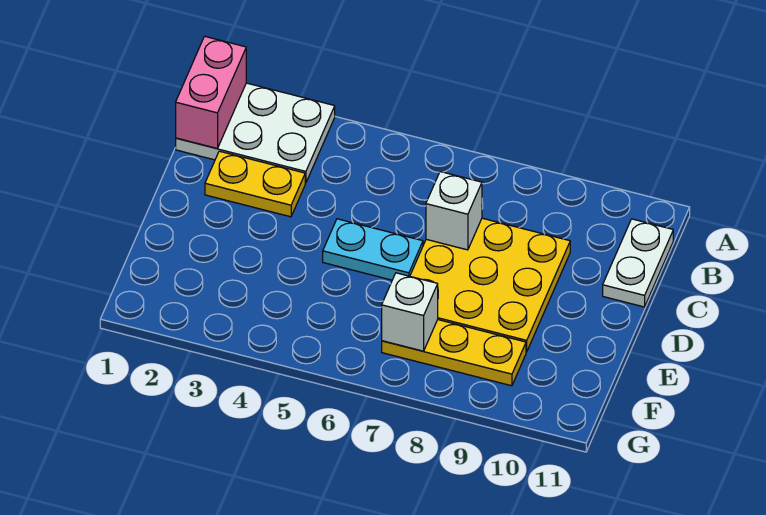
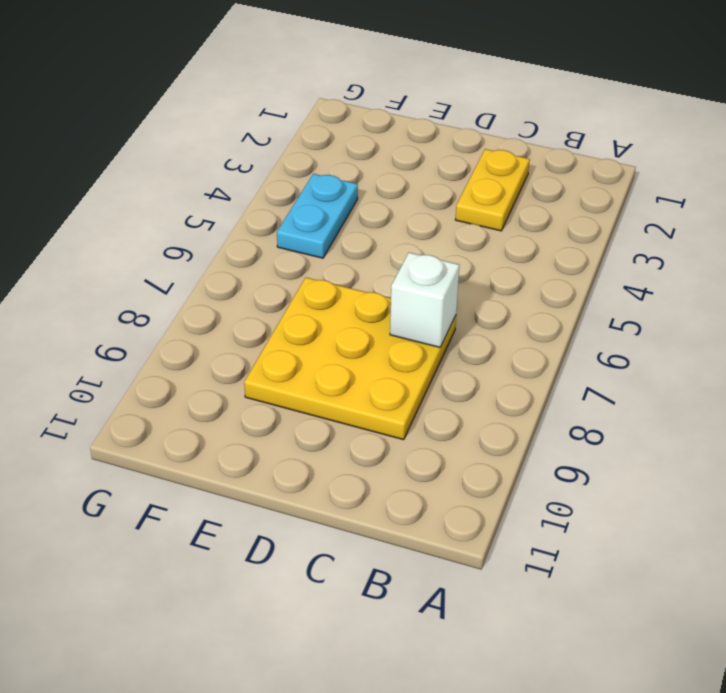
cyan plate F4:F5 level 1 -> cyan plate D5:D6 level 1
none -> white plate A1:B3 level 1
none -> white plate B11:C11 level 1

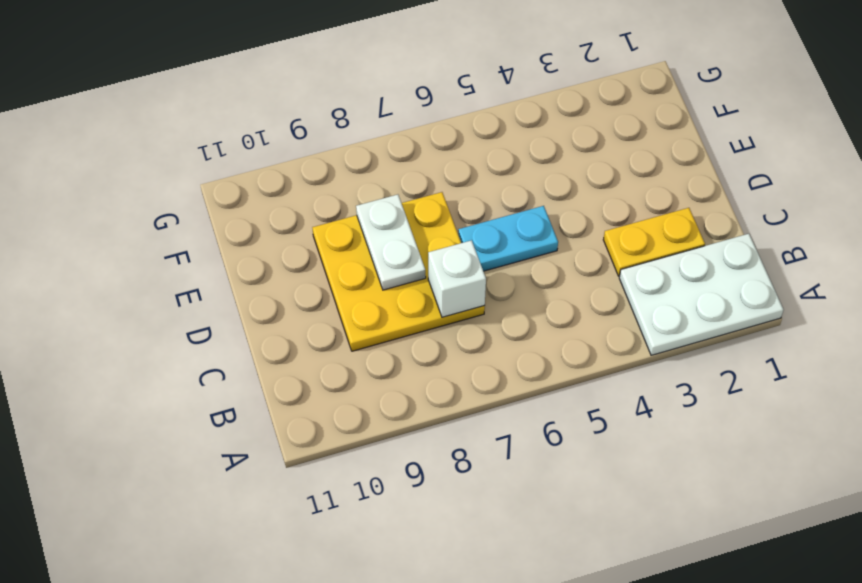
white plate D8:E8 level 2 -> white plate B11:C11 level 1
none -> yellow plate F7:F9 level 1
none -> pink brick A1:B1 level 2

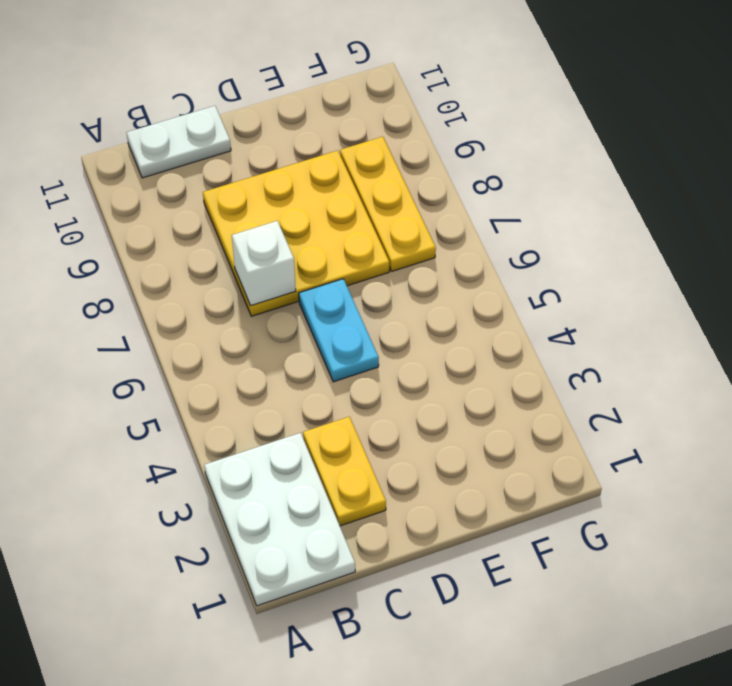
none -> pink brick A1:B1 level 2
none -> white brick F7 level 2

